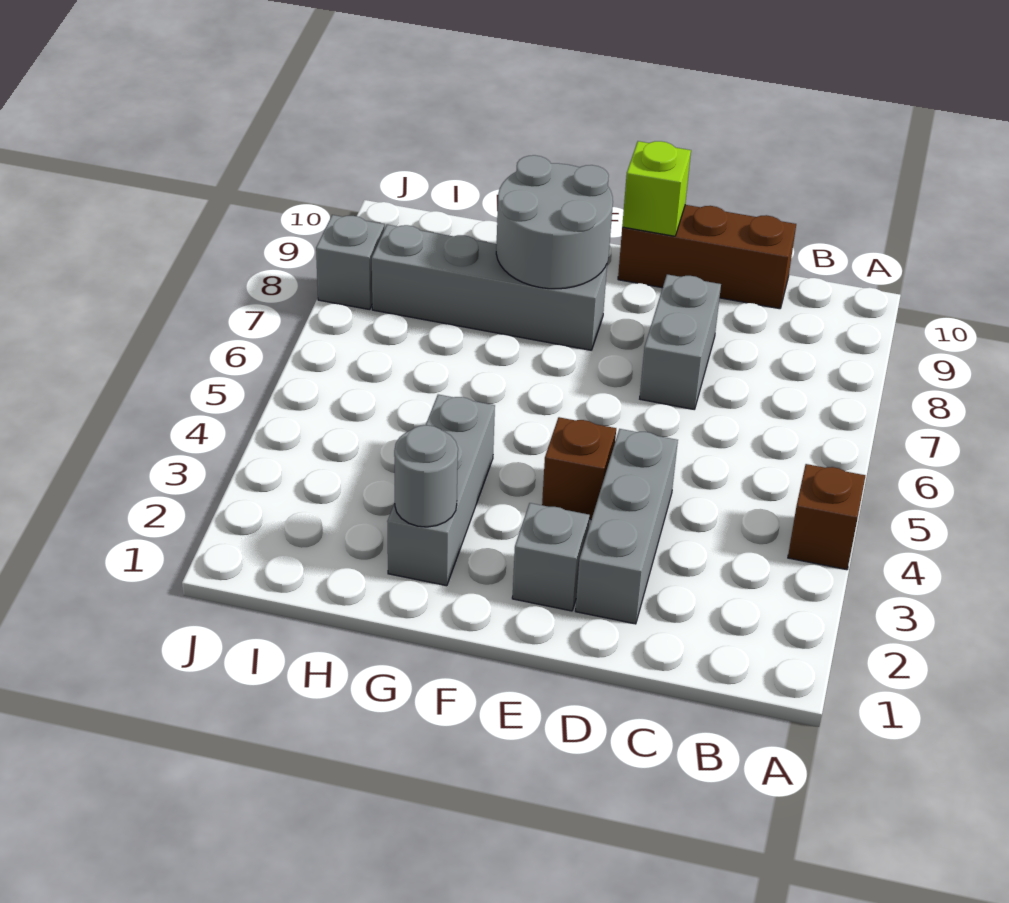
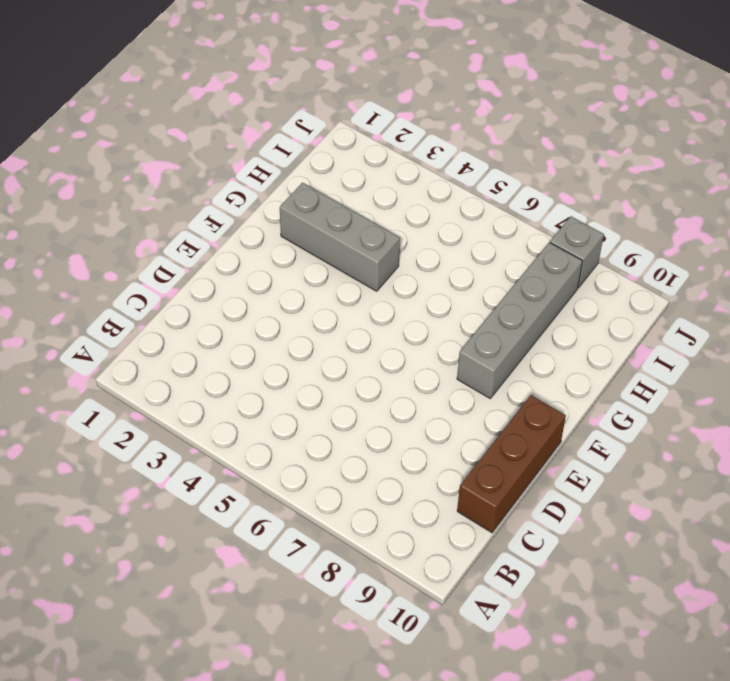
none -> brown brick A4 level 1
none -> grey brick D2:D4 level 1
none -> grey brick D7:D8 level 1

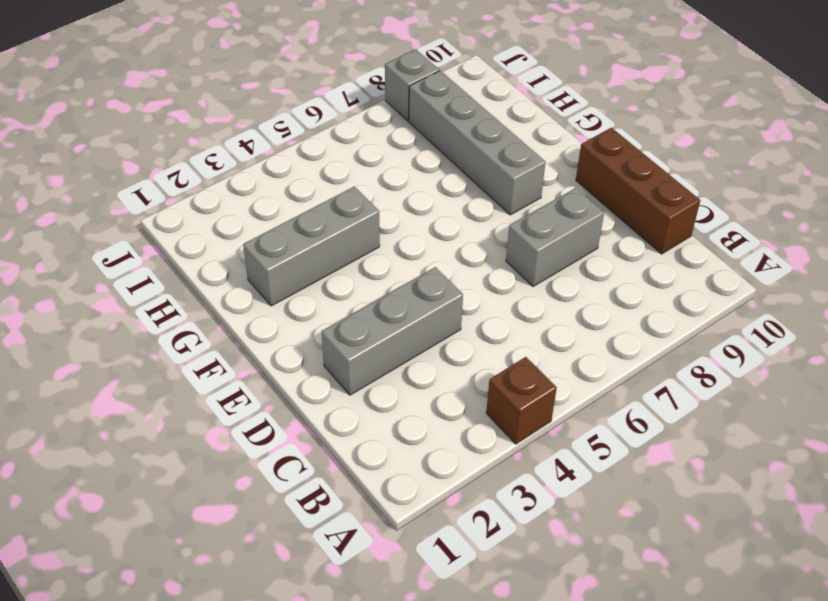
none -> grey brick E2 level 1
none -> brown brick E4 level 1
none -> lime brick E10 level 2

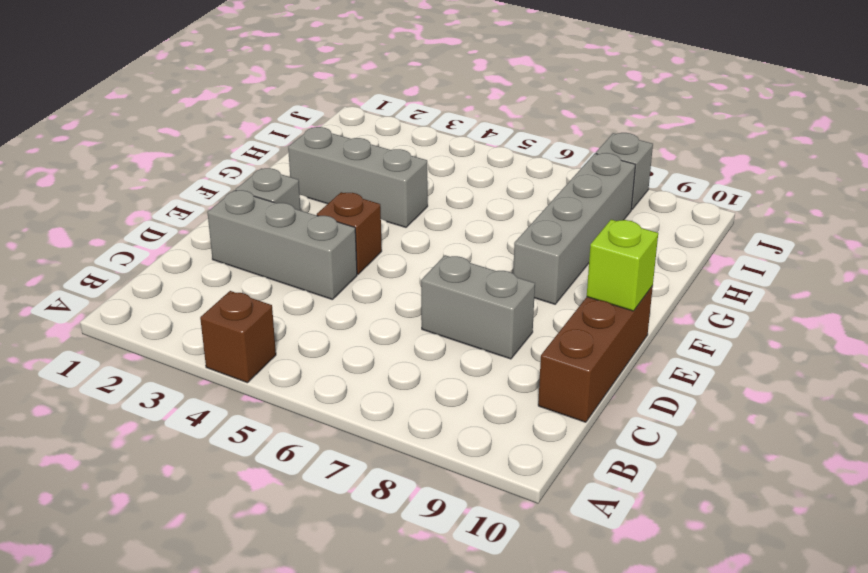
none -> grey round brick F8:G9 level 2
none -> grey round brick G2 level 2

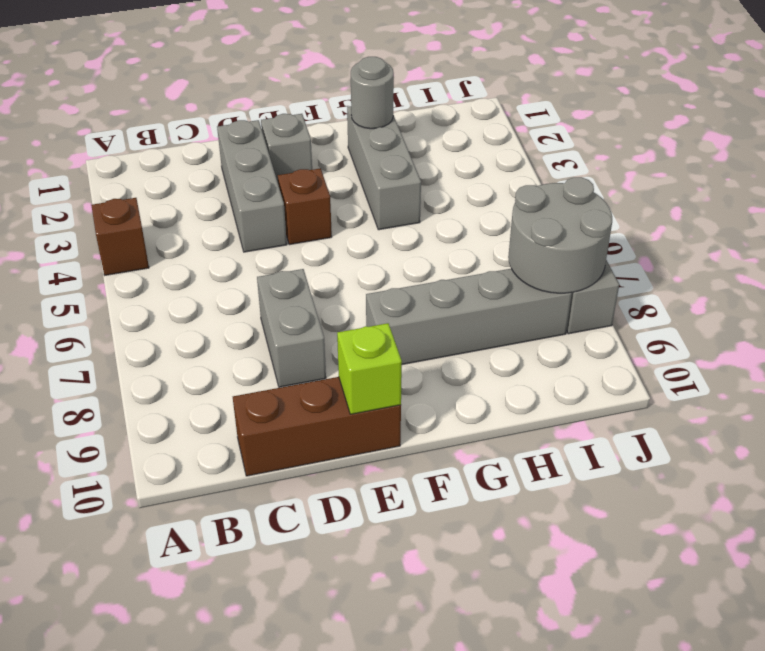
grey round brick I7:J8 level 2 -> grey round brick F8:G9 level 2

